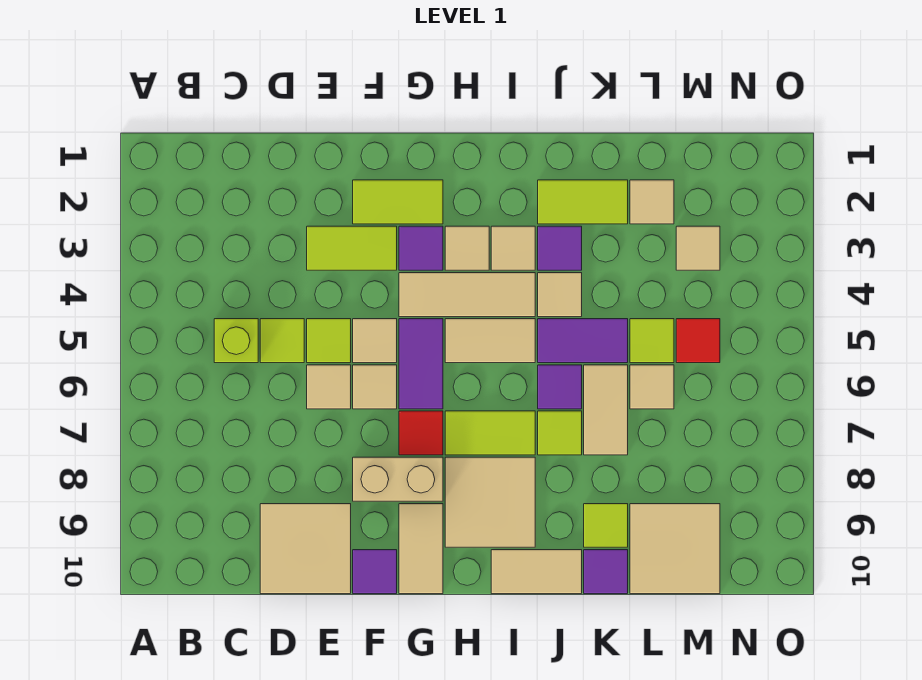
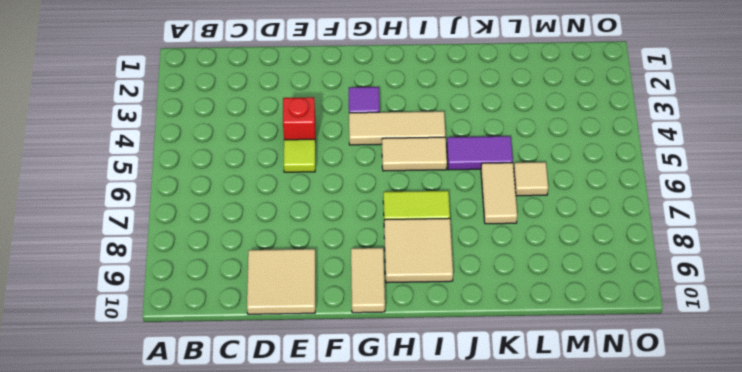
red brick E4 level 1 -> none
none -> lime brick C5 level 1
none -> lime tile D5 level 1
none -> lime tile E3:F3 level 1
none -> tan tile E6 level 1

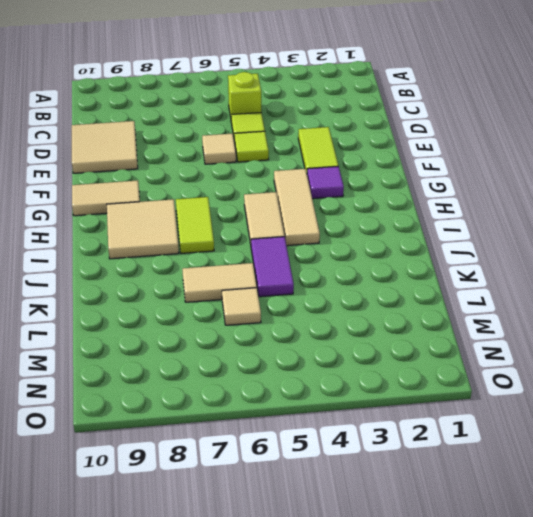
none -> lime tile F2:G2 level 1
none -> tan tile F5 level 1
none -> tan tile F6 level 1
none -> tan brick F8:G8 level 1

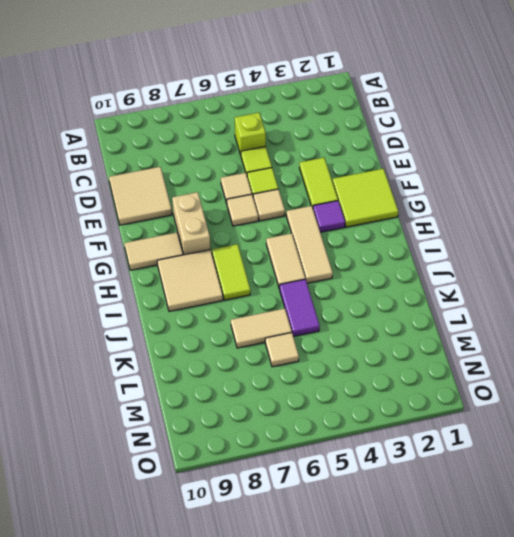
lime tile F1:G2 level 1 -> lime tile F2:G2 level 1
none -> purple tile F10 level 1
none -> purple tile G5:G6 level 1
none -> red tile G7 level 1
none -> tan tile H3 level 1

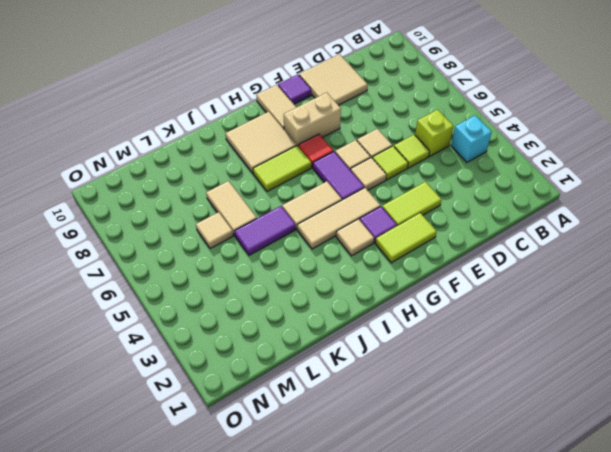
cyan brick B4 level 1 -> none
none -> tan tile I3 level 1
none -> tan tile I10:J10 level 1
none -> lime tile J2:K2 level 1
none -> purple tile J3 level 1

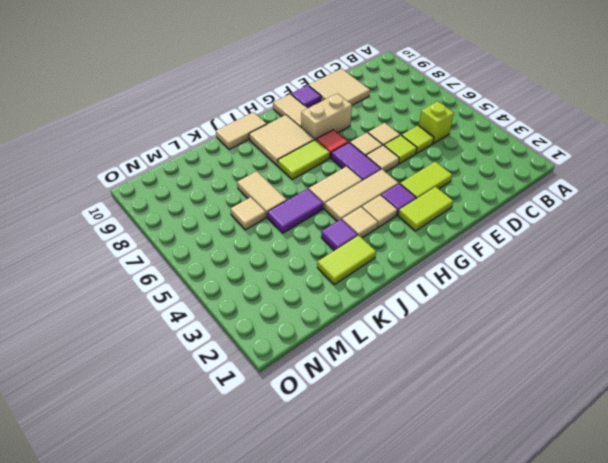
none -> tan tile J4 level 1
none -> purple tile J6 level 1
none -> lime tile J7 level 1
none -> lime tile K9 level 1

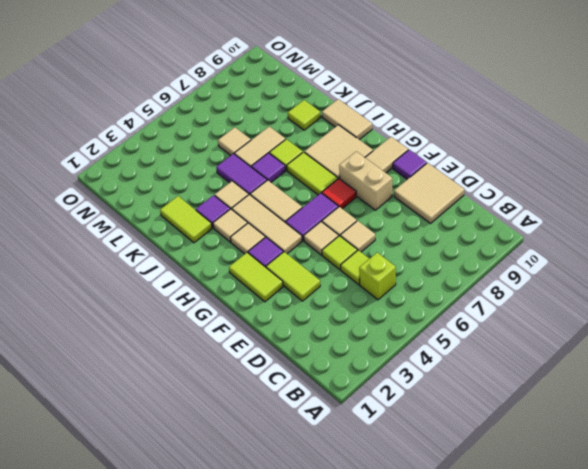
none -> purple tile K10 level 1
none -> tan tile L2 level 1
none -> lime tile L5 level 1
none -> tan tile L9:M10 level 1

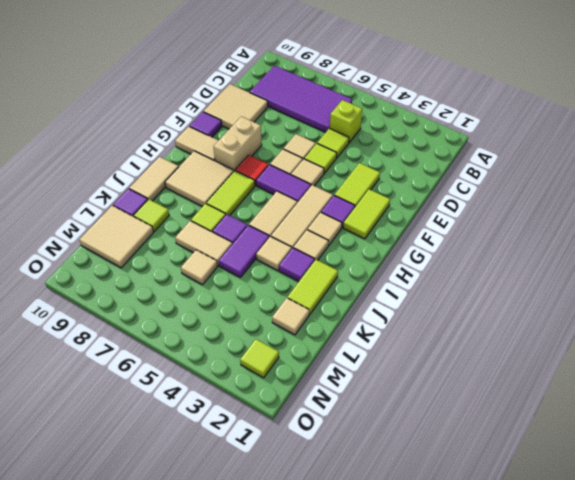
purple tile B6:C9 level 1 -> none
lime tile N2 level 1 -> lime tile L5 level 1
none -> tan tile M3 level 1
none -> red tile M5 level 1

